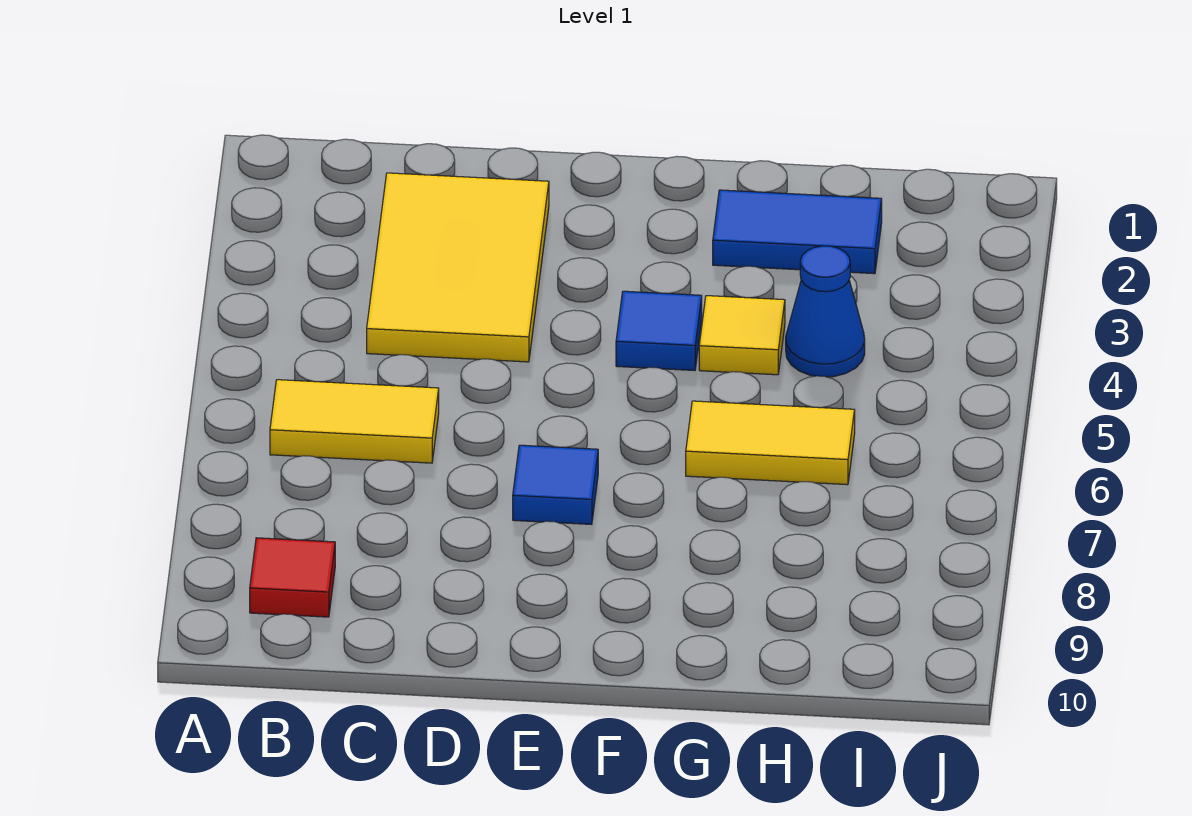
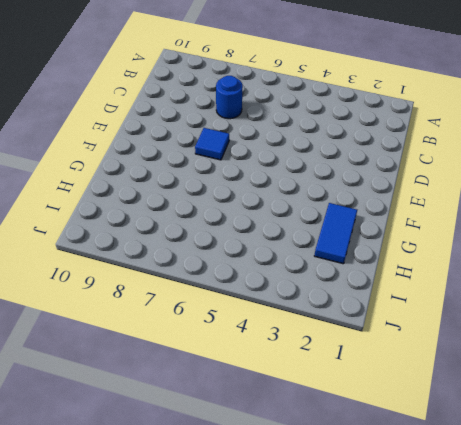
blue round brick C7 level 1 -> none
none -> yellow tile B6:C6 level 1
none -> red tile B9 level 1

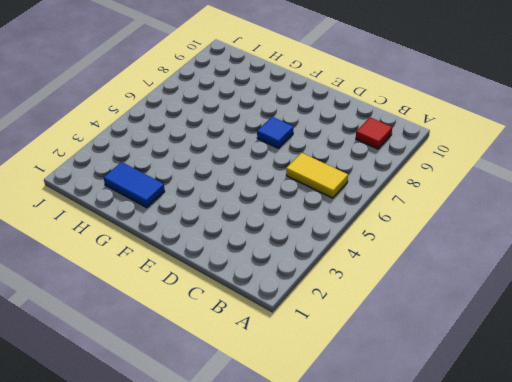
none -> yellow tile C2:D4 level 1
none -> blue tile F4 level 1

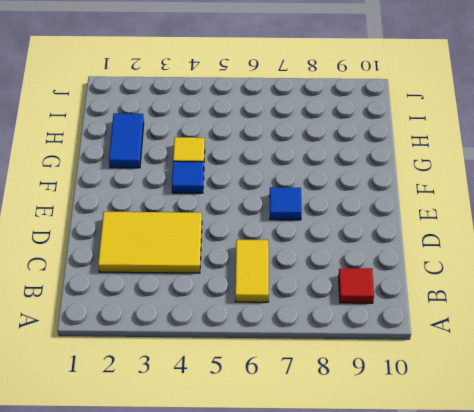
none -> yellow tile G6:H6 level 1
none -> blue cone H4 level 1

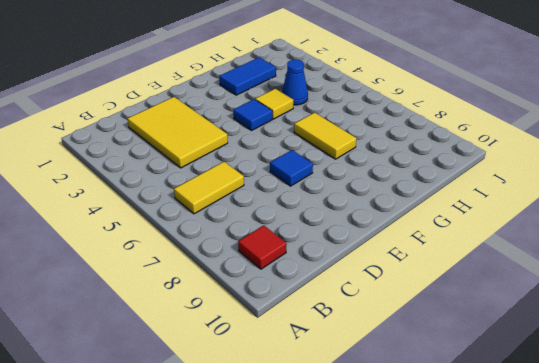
yellow tile G6:G7 level 1 -> yellow tile G6:H6 level 1

